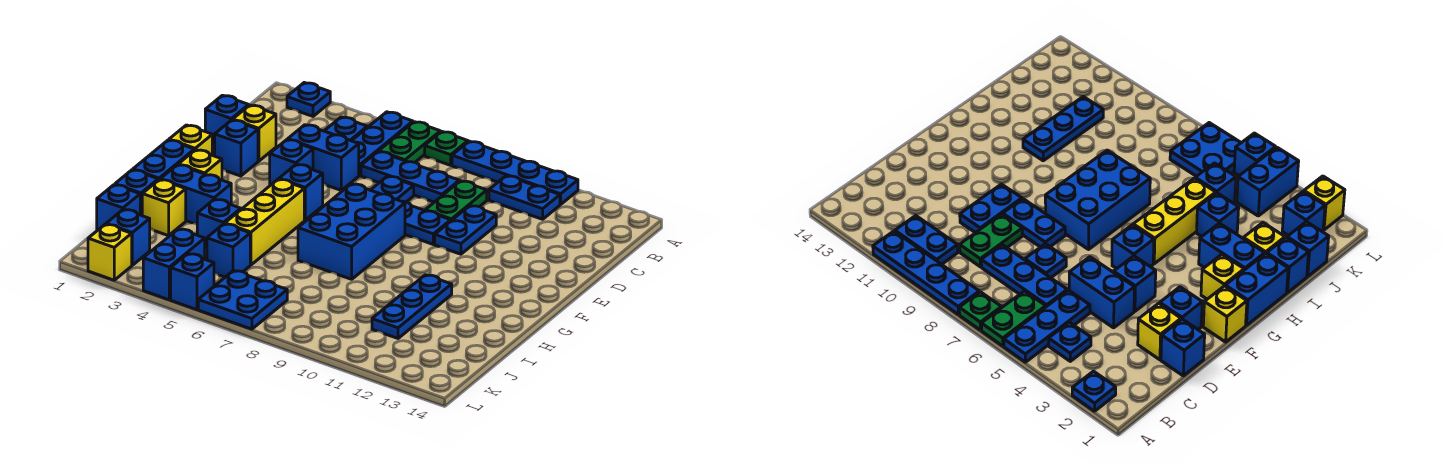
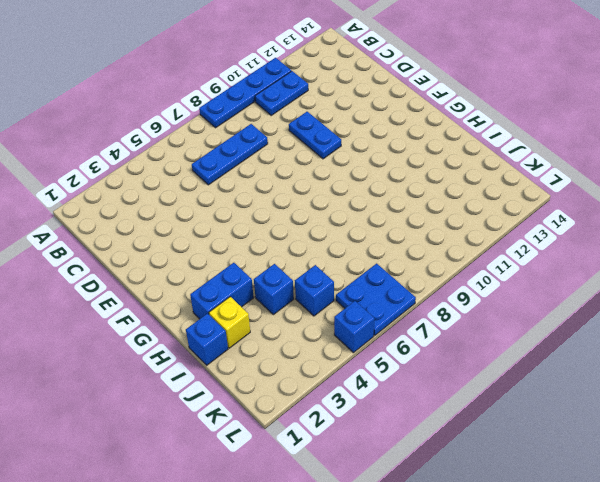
none -> blue plate A2 level 1
none -> blue plate A5:C5 level 1
none -> green plate A6:B6 level 1
none -> green plate A7 level 1

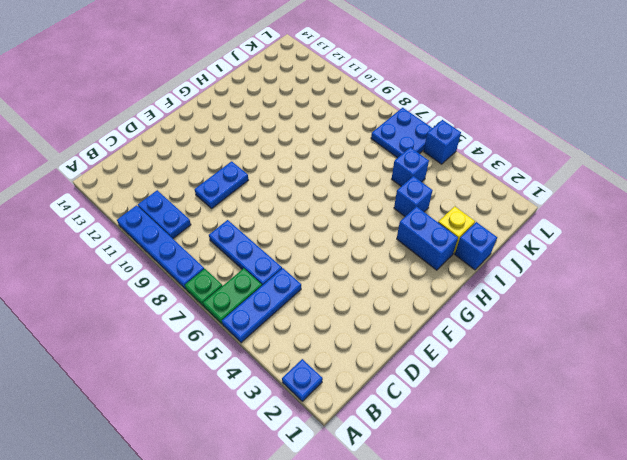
none -> blue plate B4 level 1
none -> green plate C9:D9 level 1
none -> blue brick D1 level 1
none -> yellow brick D2 level 1

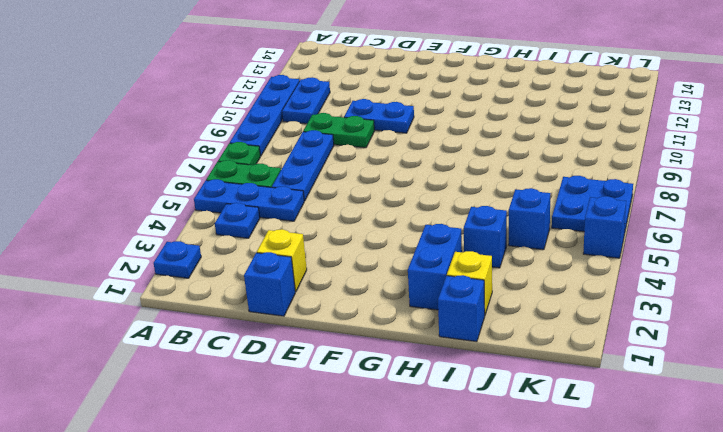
none -> blue brick D4:D5 level 1
none -> blue plate D7 level 1
none -> blue brick E2 level 1
none -> blue brick E4 level 1

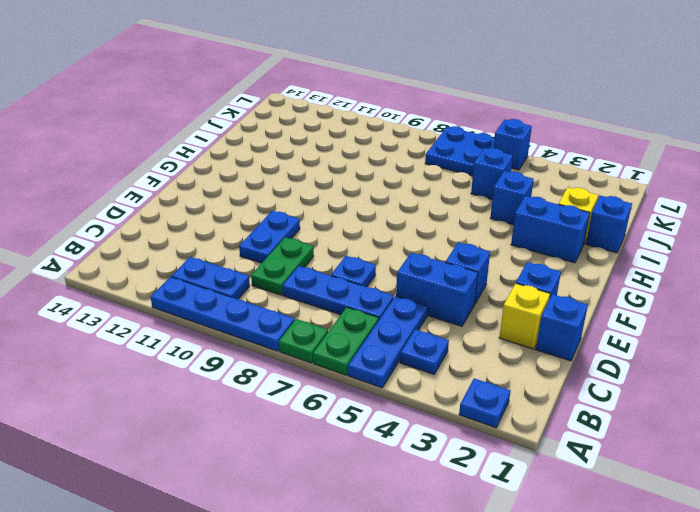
none -> blue plate E8:E9 level 1
none -> yellow brick F1 level 1
none -> blue brick F5 level 1
none -> blue brick F7:H8 level 1

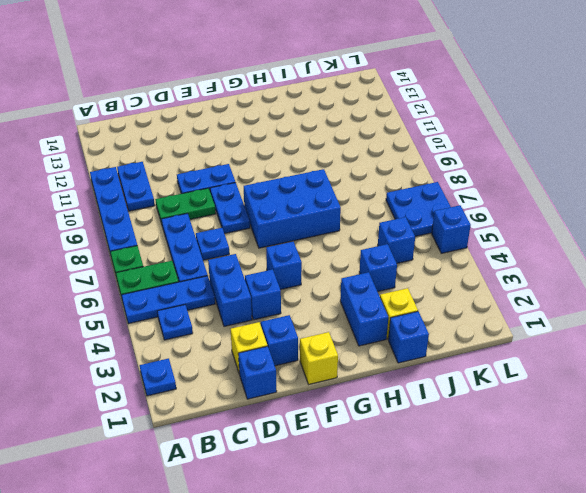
none -> blue brick G1:H1 level 1
none -> yellow brick G2 level 1
none -> yellow brick G5:I5 level 1
none -> blue plate H11:J11 level 1

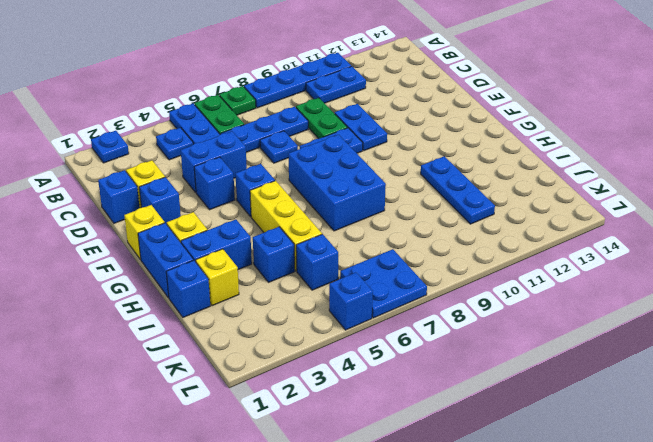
none -> blue brick J1 level 1
none -> blue brick K2 level 1
none -> blue brick K4:L4 level 1
none -> yellow brick L2 level 1

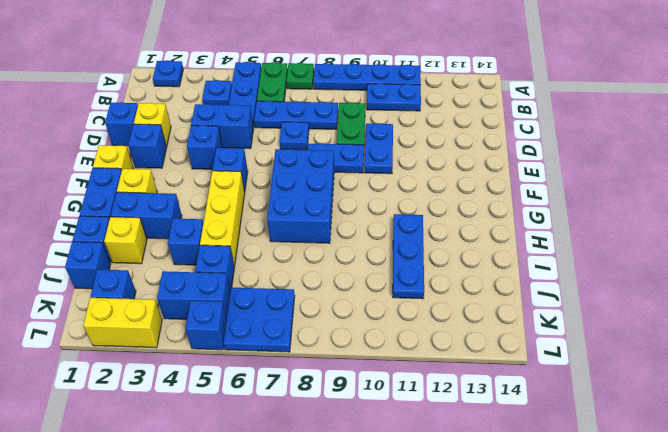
blue brick K4:K5 level 1 -> blue brick K4:L4 level 1
yellow brick L2:L3 level 1 -> yellow brick L2 level 1

